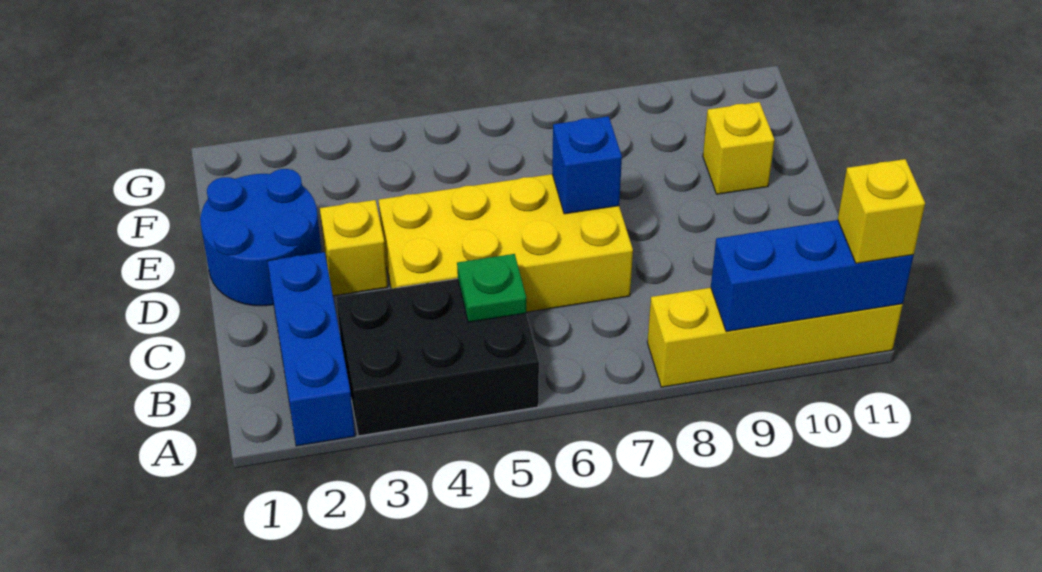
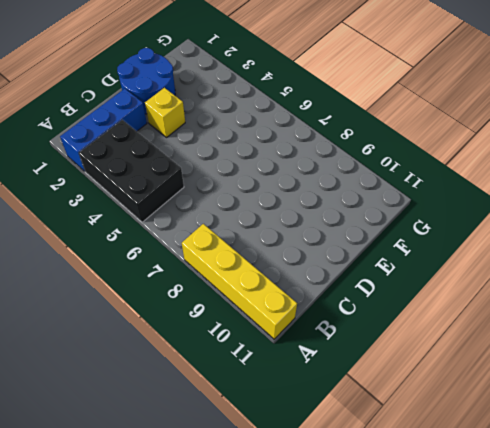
none -> yellow brick C4:D7 level 1
none -> yellow brick E10 level 1

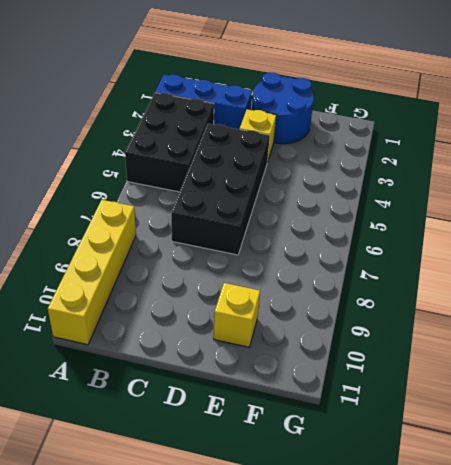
black brick C4:D7 level 1 -> yellow brick C4:D7 level 1
none -> blue brick A9:A11 level 2
none -> green plate B5 level 2

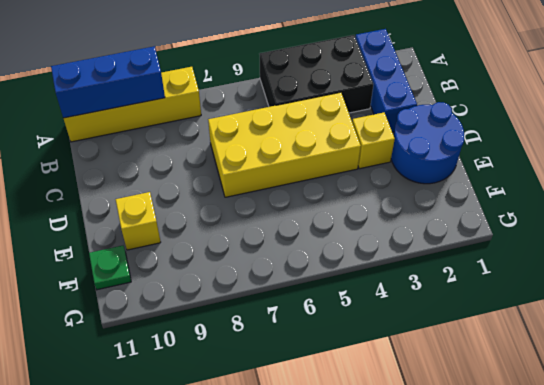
green plate F11 level 1 -> green plate B5 level 2
none -> blue brick D7 level 2
none -> yellow brick A11 level 3

